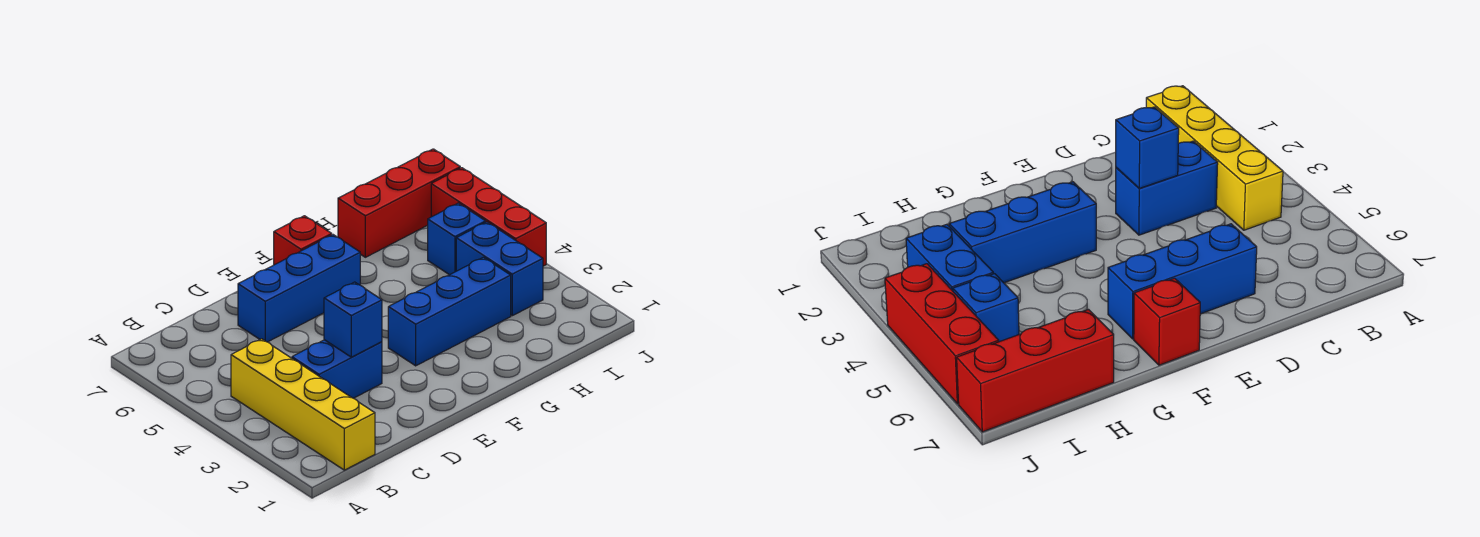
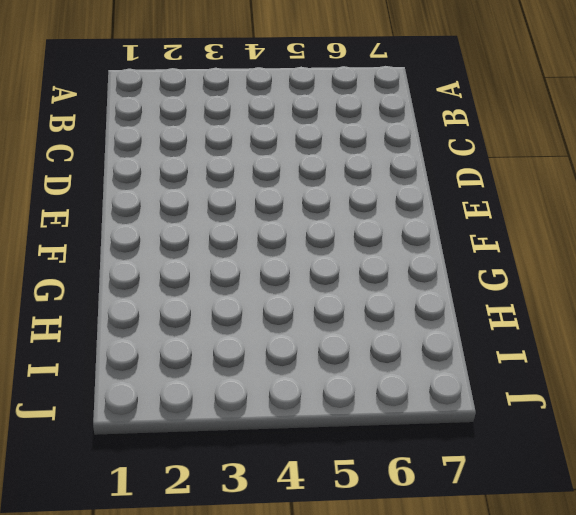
none -> yellow brick B1:B4 level 1
none -> blue brick C3:D3 level 1

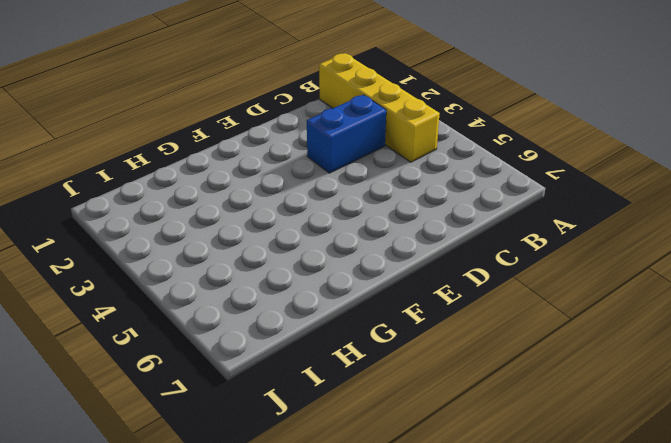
none -> blue brick D6:F6 level 1
none -> blue brick F3:H3 level 1

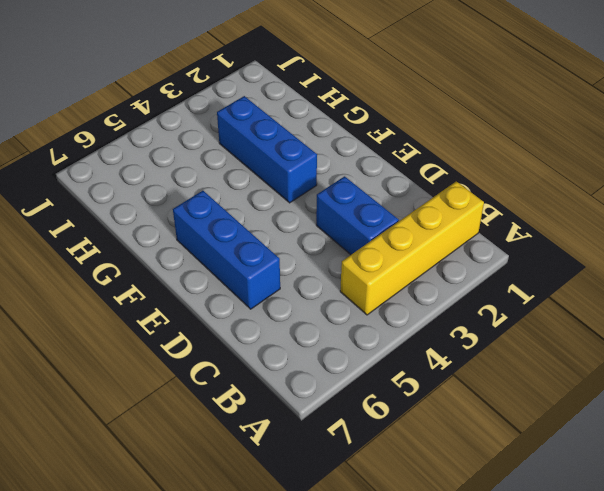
none -> red brick F7 level 1
none -> red brick H7:J7 level 1

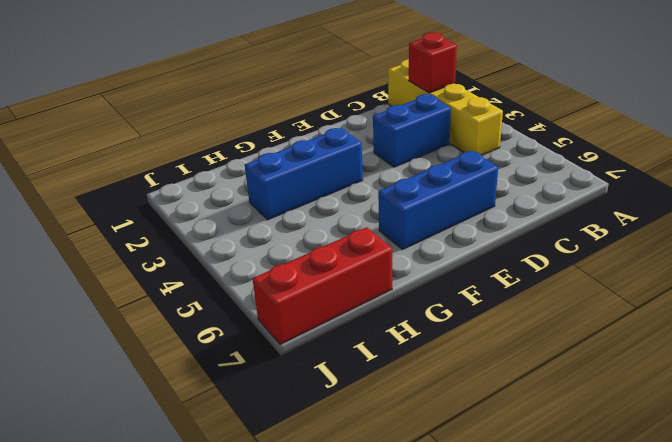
red brick B2 level 2 -> red brick F7 level 1
none -> blue brick I3:I4 level 1
none -> blue brick I5 level 1

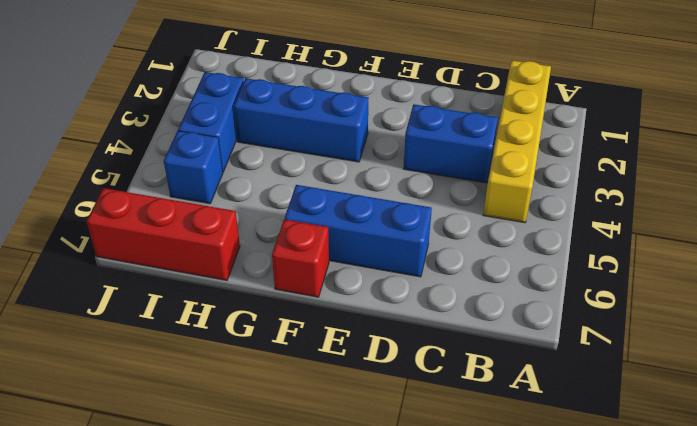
none -> red brick J4:J6 level 1
none -> blue brick D3 level 2

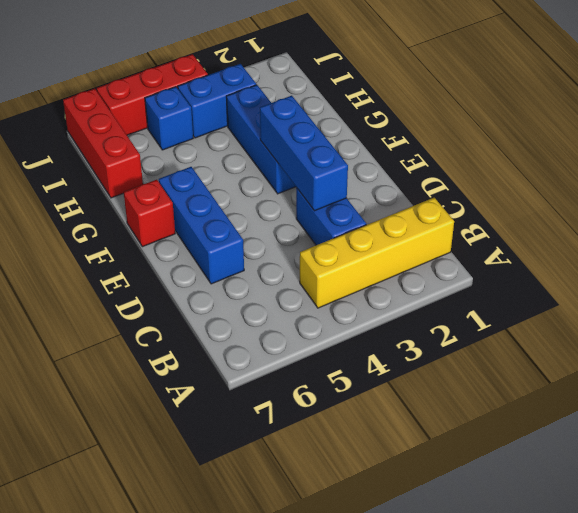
blue brick D3:F3 level 2 -> blue brick D3 level 2

